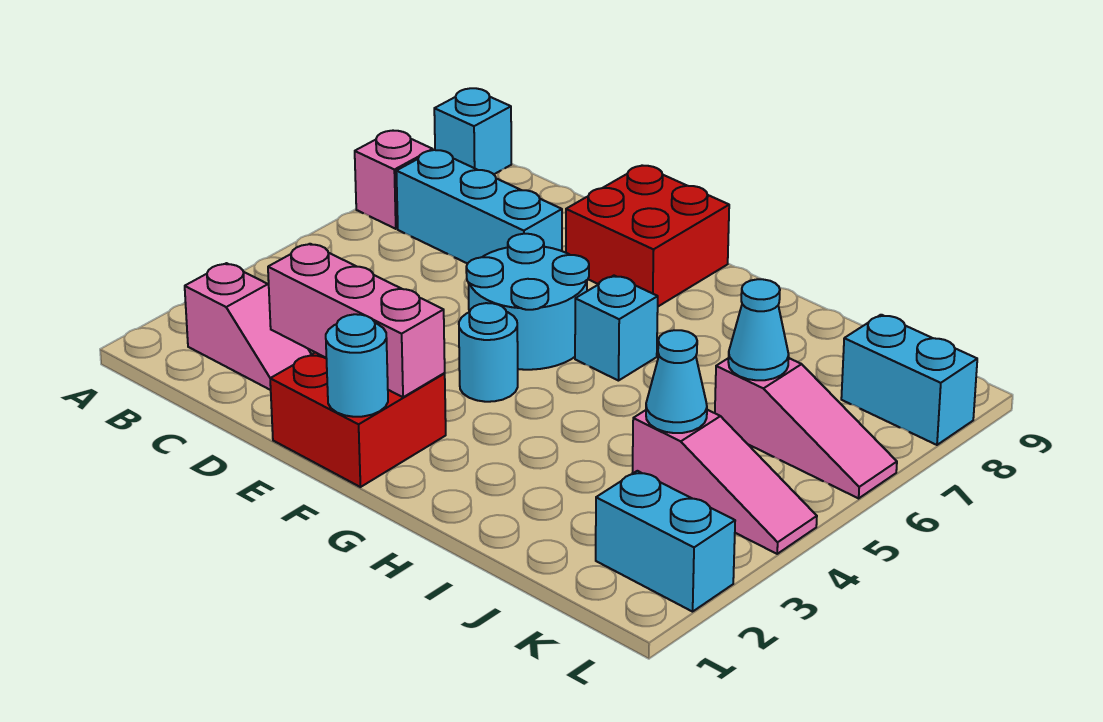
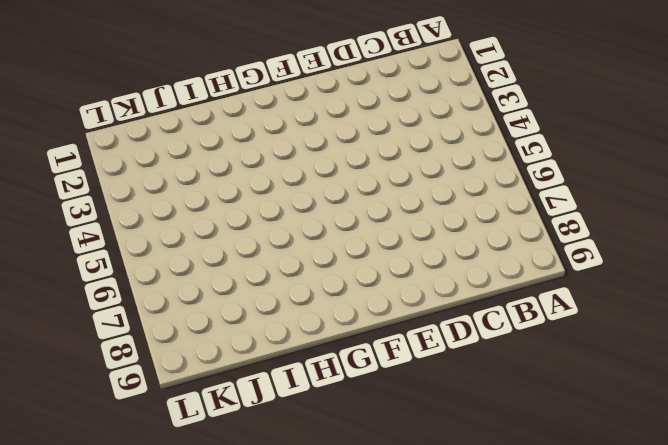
none -> pink brick A7 level 1
none -> cyan brick A9 level 1
none -> pink slope B2:C2 level 1 top B

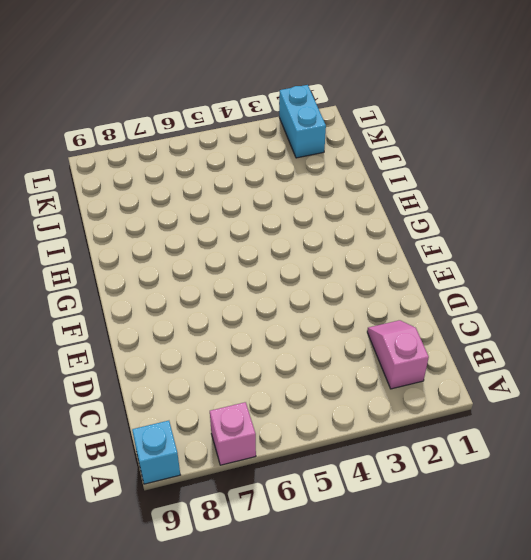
none -> cyan brick B7:D7 level 1
none -> red brick E1:F2 level 1
none -> cyan round brick E5:F6 level 1

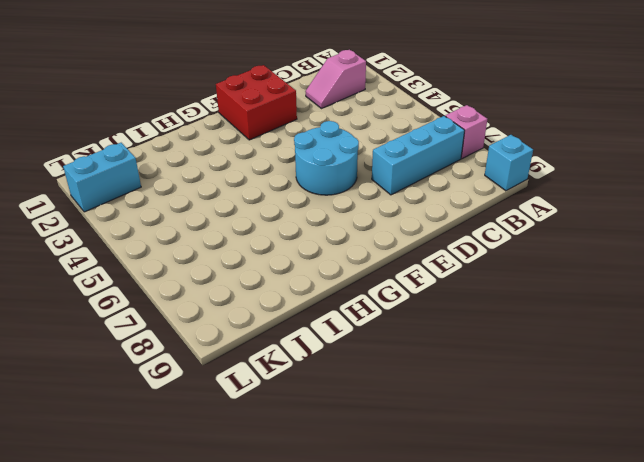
none -> red brick E8:F9 level 1
none -> cyan round brick F4 level 1
none -> cyan brick G6 level 1

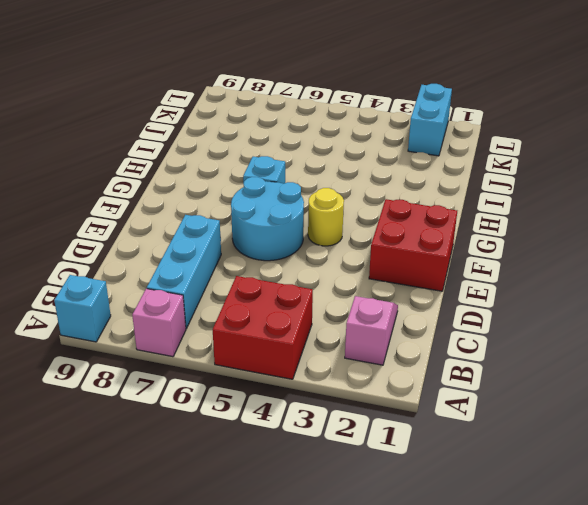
red brick A4:B5 level 1 -> red brick E8:F9 level 1
yellow round brick F4 level 1 -> cyan round brick F4 level 1
none -> pink slope J4:L4 level 1 top J
none -> pink slope J6:L6 level 1 top J
none -> cyan brick K8:L8 level 1

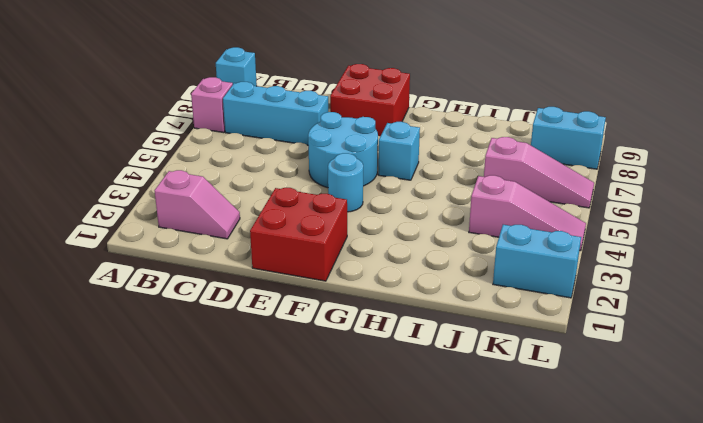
none -> pink brick D2:F2 level 2
none -> cyan round brick F1 level 2
none -> cyan cone J4 level 2

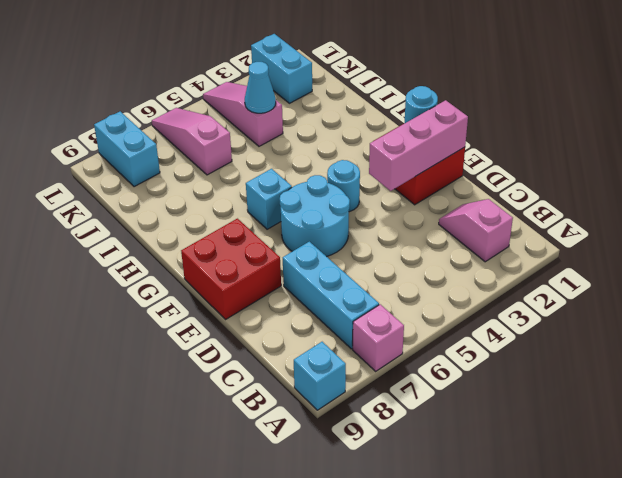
pink brick E1:E3 level 2 -> pink brick D2:F2 level 2
none -> cyan cone J6 level 2

